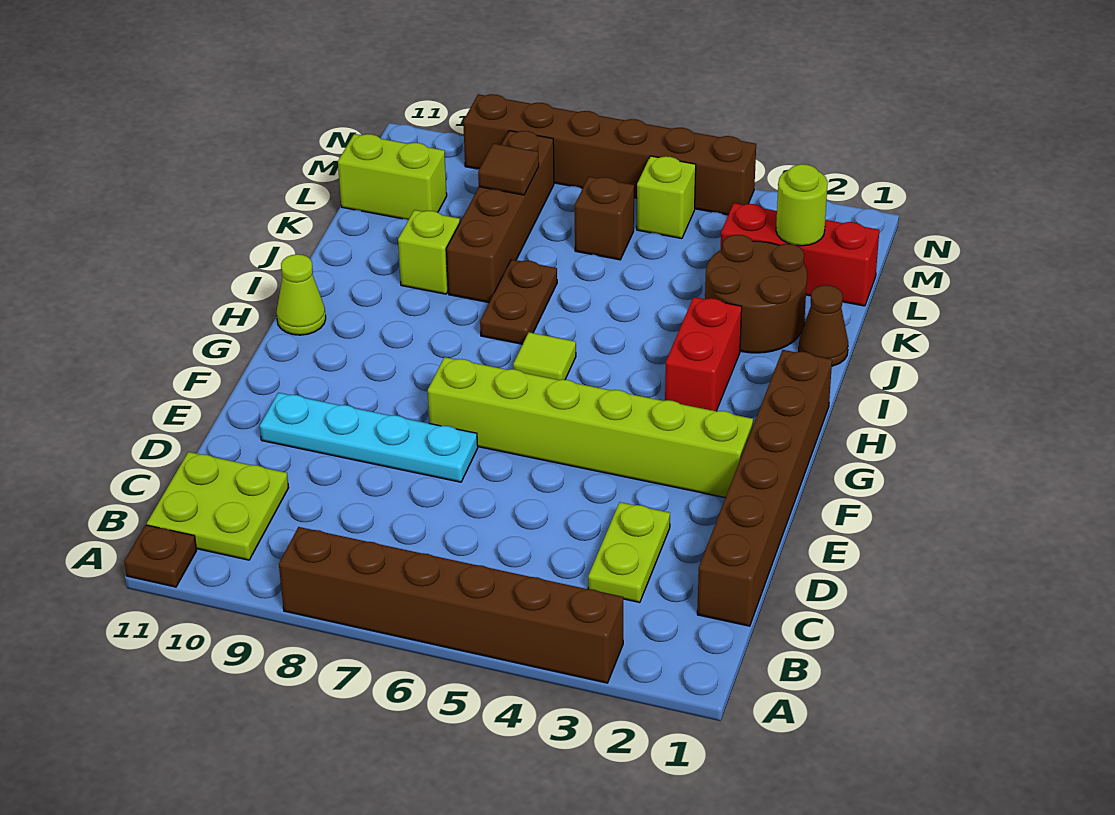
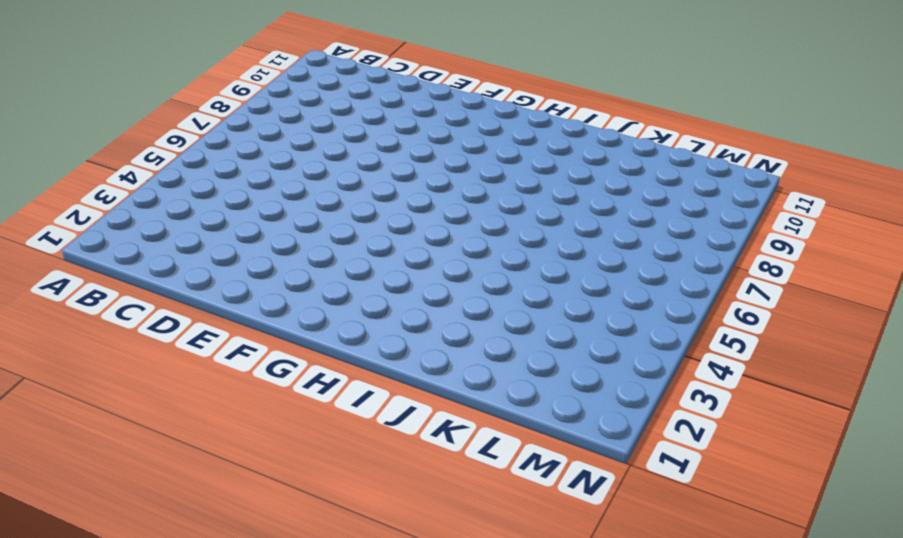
none -> brown brick A3:A8 level 1
none -> brown plate A11 level 1
none -> lime plate B10:C11 level 1

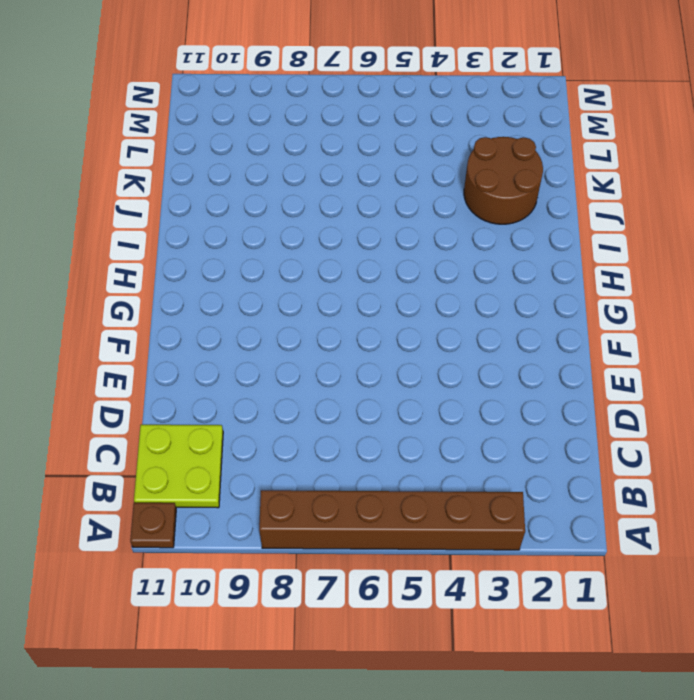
none -> brown brick C1:H1 level 1
none -> lime plate C3:D3 level 1
none -> cyan plate E7:E10 level 1

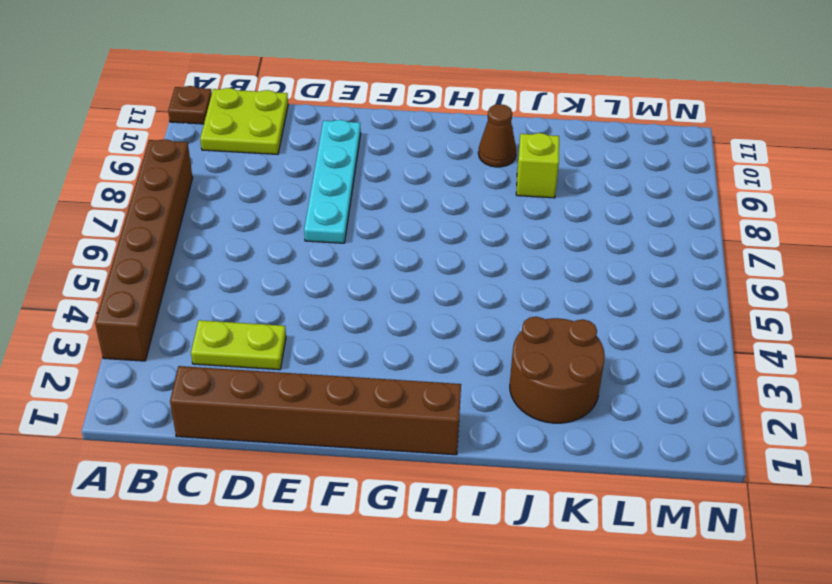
brown cone I10 level 1 -> brown cone J1 level 1
none -> lime brick F2:F7 level 1
none -> red brick H3:I3 level 1
none -> lime tile H6 level 1

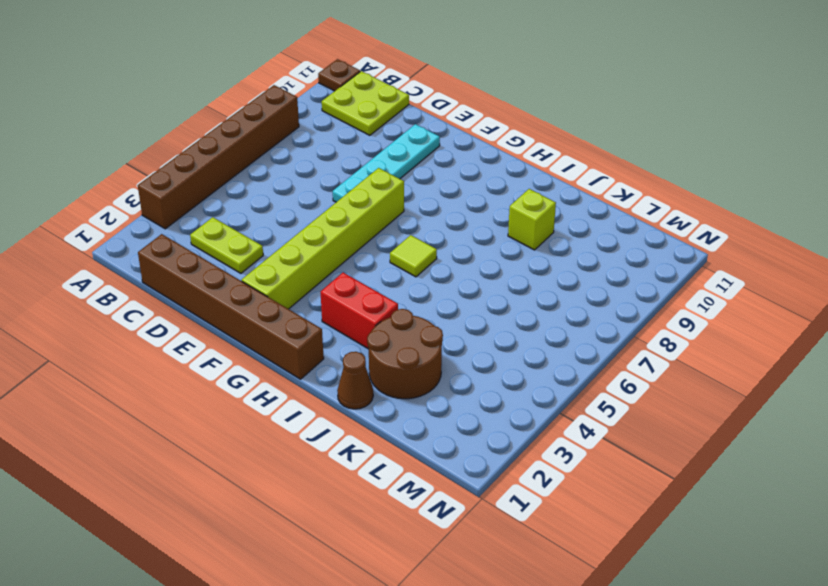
none -> lime cone H11 level 1
none -> brown plate I7:J7 level 1
none -> brown brick J8:M8 level 1

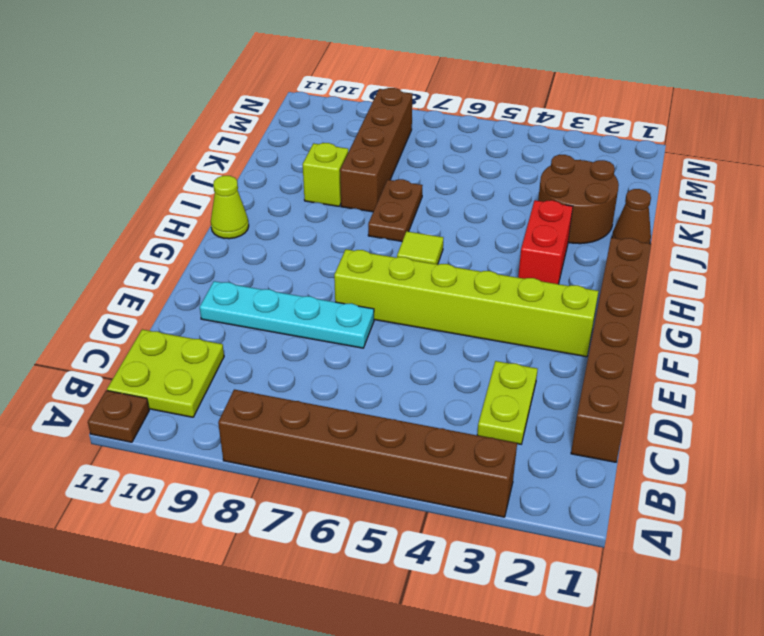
none -> red brick L1:L3 level 1
none -> brown brick L6 level 1
none -> lime brick L10:L11 level 1

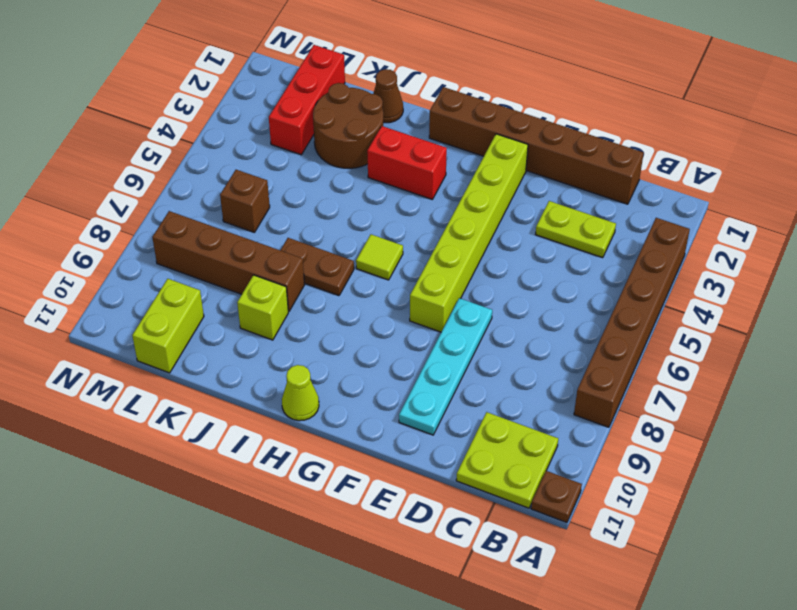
none -> lime brick M5 level 1
none -> brown brick N4:N9 level 1
none -> lime round brick L2 level 2

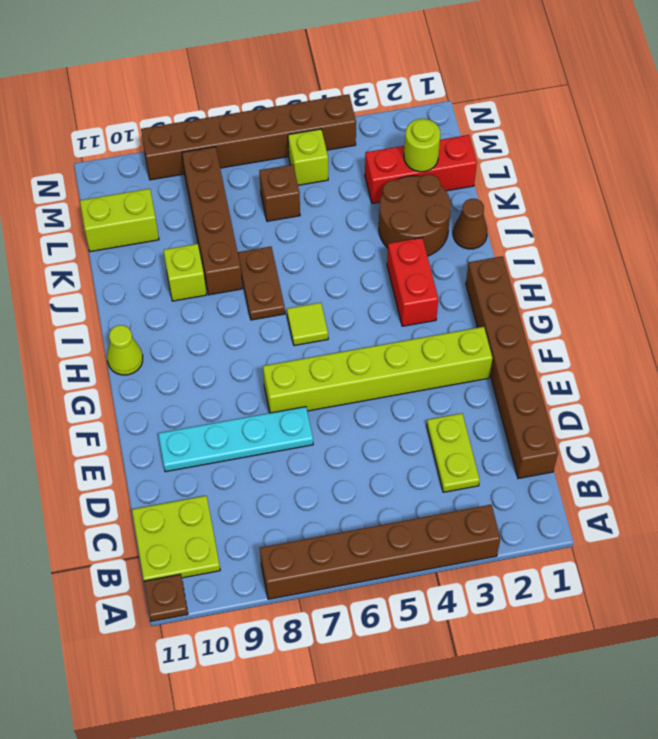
none -> brown tile L8 level 2

